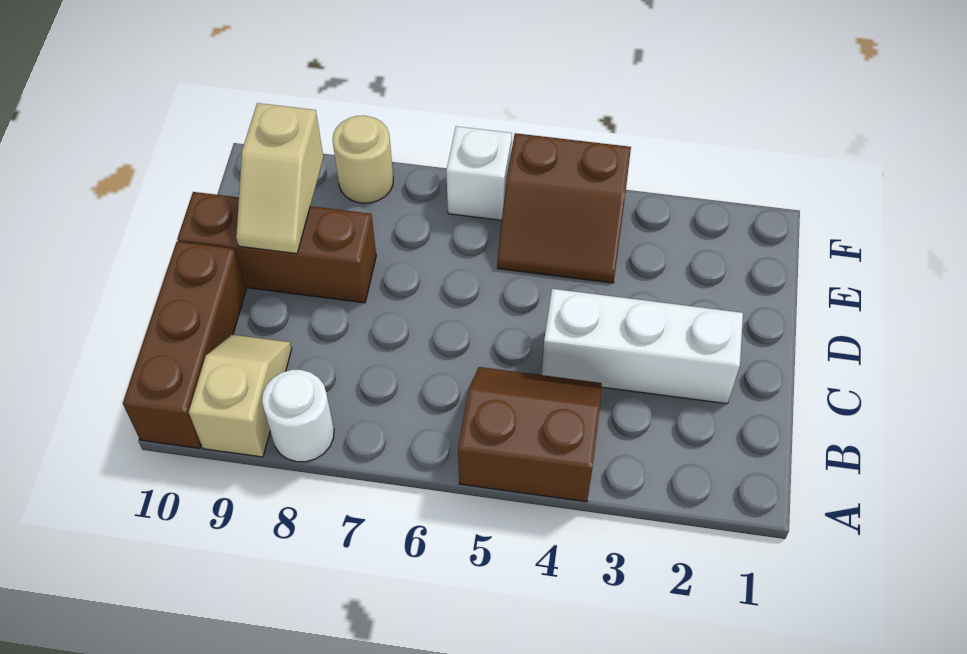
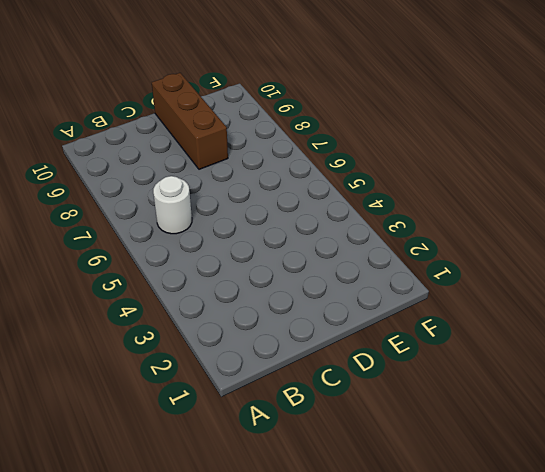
white round brick B6 level 1 -> white round brick A8 level 1
none -> brown slope A4:B5 level 1 top A
none -> tan slope A9:B9 level 1 top A

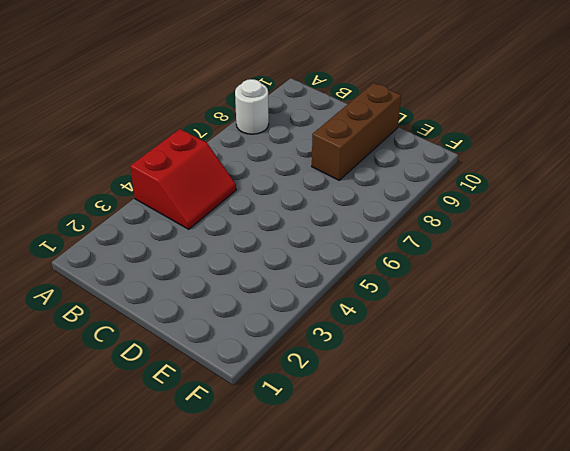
red slope A4:B5 level 1 top A -> brown slope A4:B5 level 1 top A
none -> tan slope A9:B9 level 1 top A
none -> brown brick A10:C10 level 1

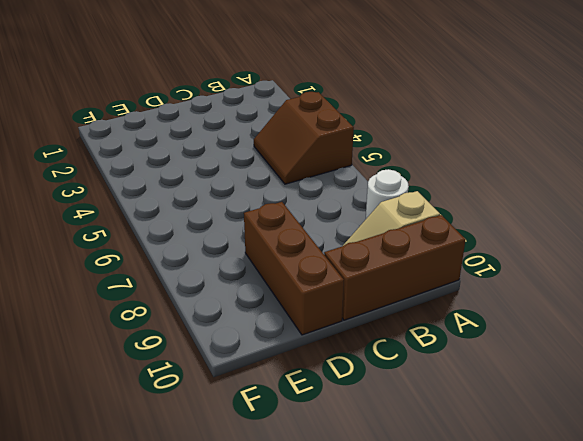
none -> white brick C2:C4 level 1
none -> brown slope E4:F5 level 1 top F

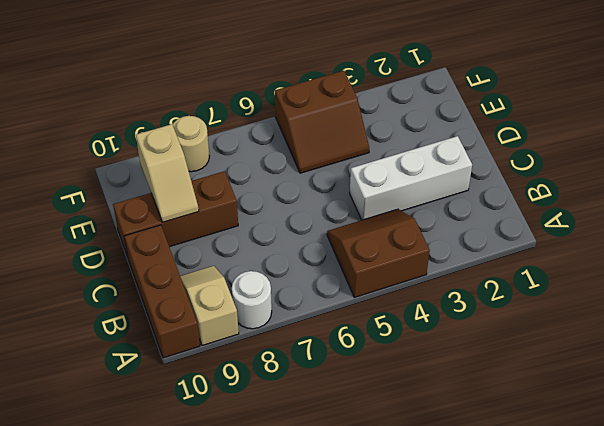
none -> white brick F6 level 1

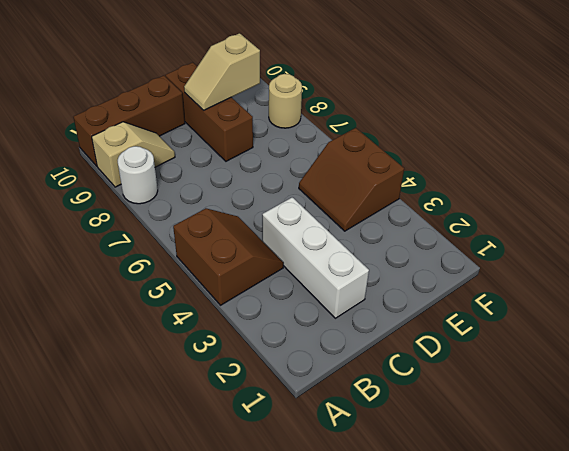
none -> white brick F6 level 1

